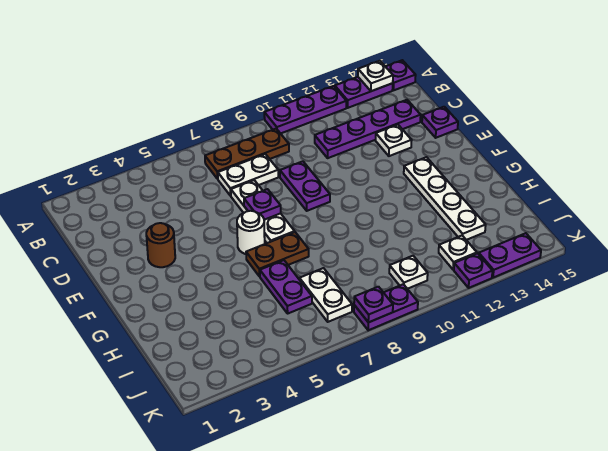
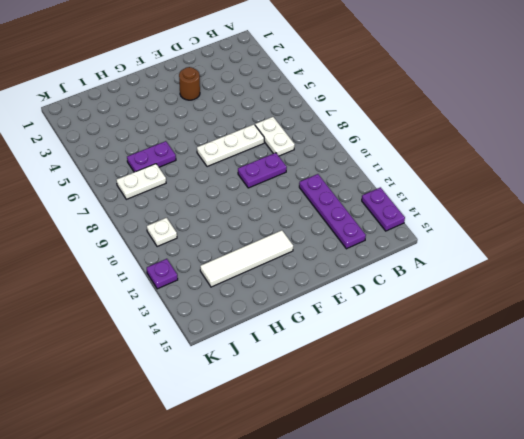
white tile F13:I13 level 1 -> white plate F13:I13 level 1
none -> purple plate A10:A12 level 1
none -> purple plate A15 level 1
none -> brown plate B7:B9 level 1

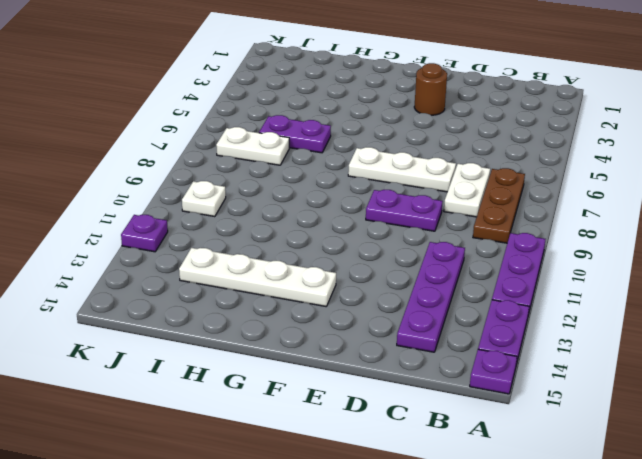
none -> white plate D13 level 1
none -> purple plate D15 level 1
none -> white round brick F6 level 1

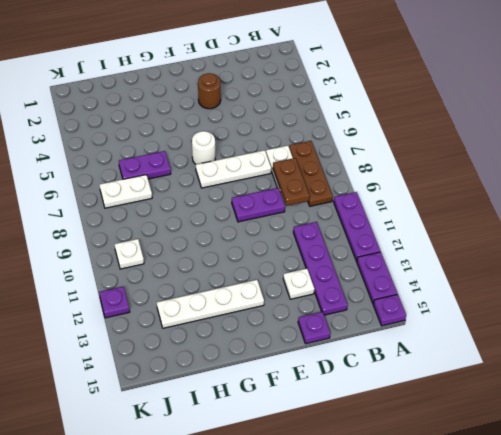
brown plate C8:C9 level 2 -> brown plate G6:G7 level 1
none -> white plate J12 level 1
none -> purple plate K8:K9 level 1
none -> purple plate K13:K14 level 1

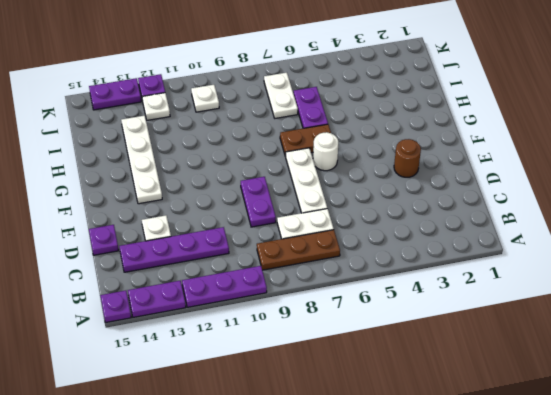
none -> purple plate K8:K9 level 1
none -> white plate A14 level 2
none -> purple plate E7 level 2

